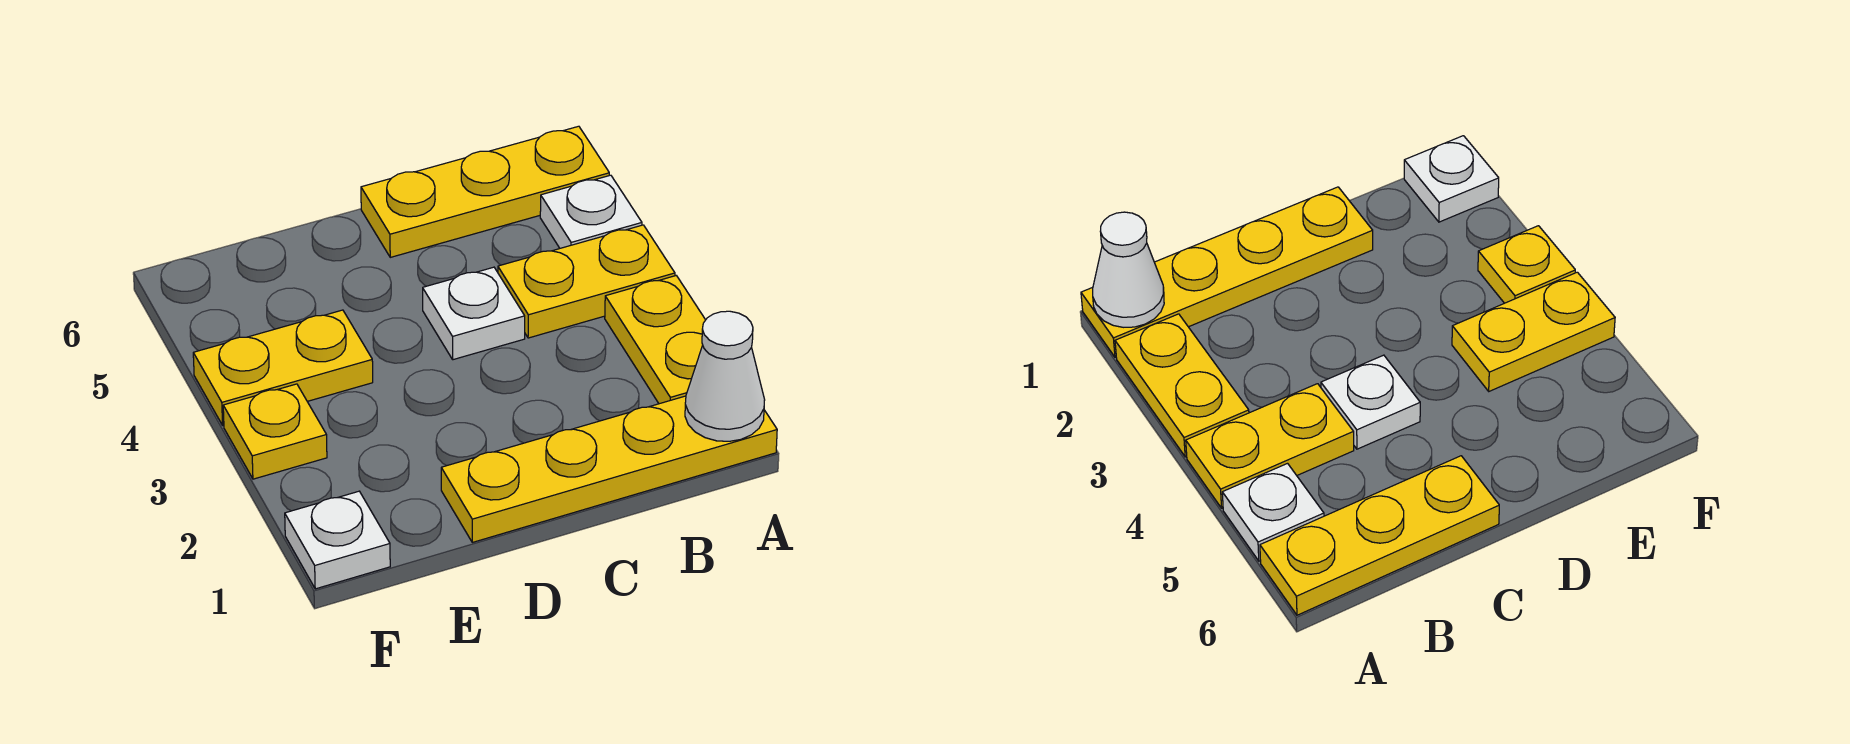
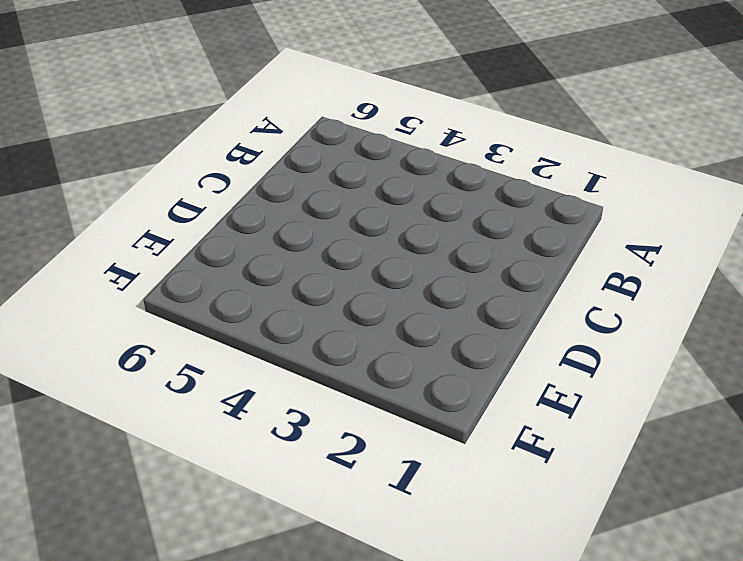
none -> yellow plate A1:D1 level 1
none -> yellow plate A2:A3 level 1

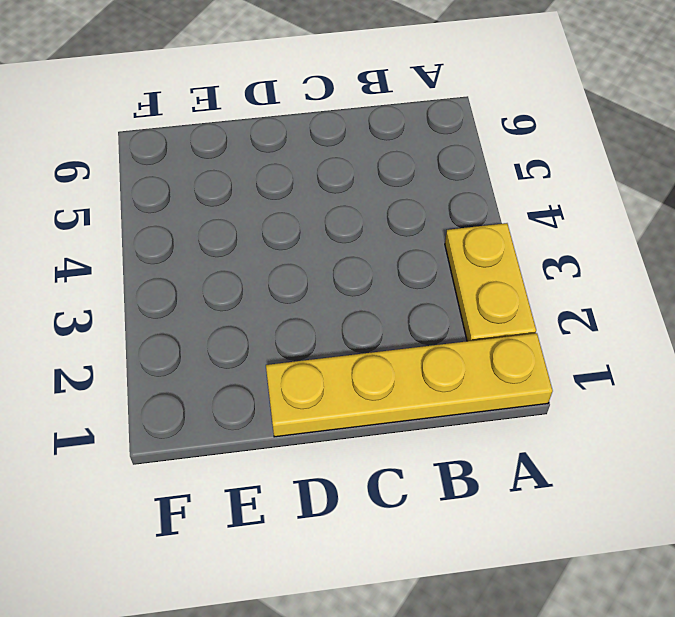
none -> yellow plate A4:B4 level 1
none -> white plate A5 level 1

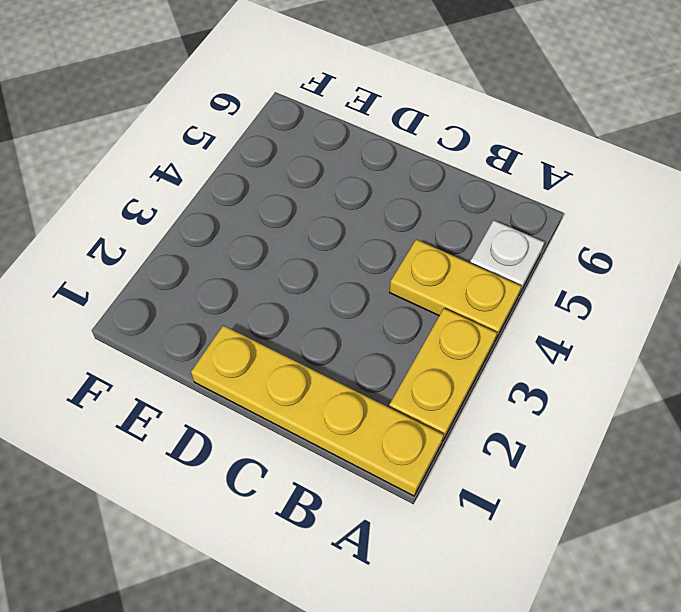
none -> yellow plate A6:C6 level 1
none -> white plate C4 level 1

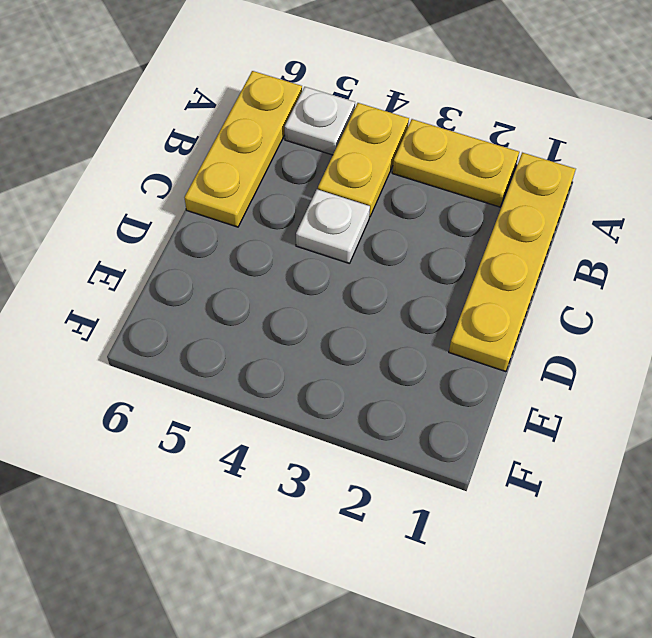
none -> yellow plate E4:F4 level 1
none -> white plate F1 level 1

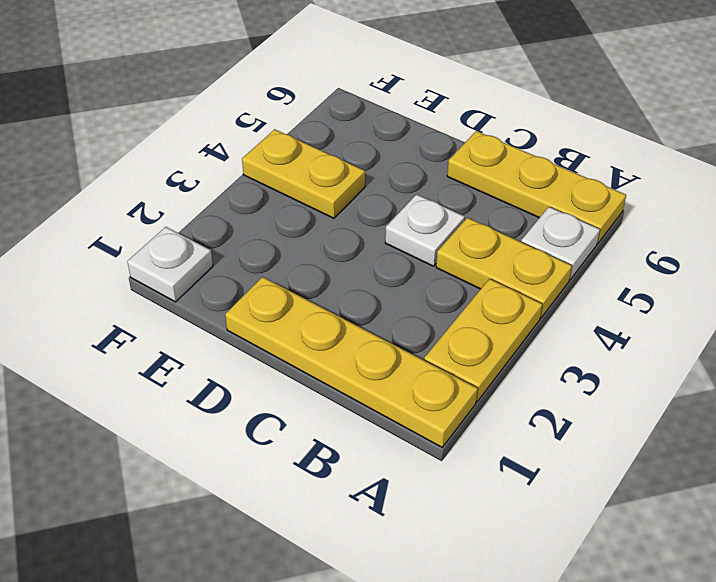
none -> yellow plate F3 level 1
none -> white cone A1 level 2

